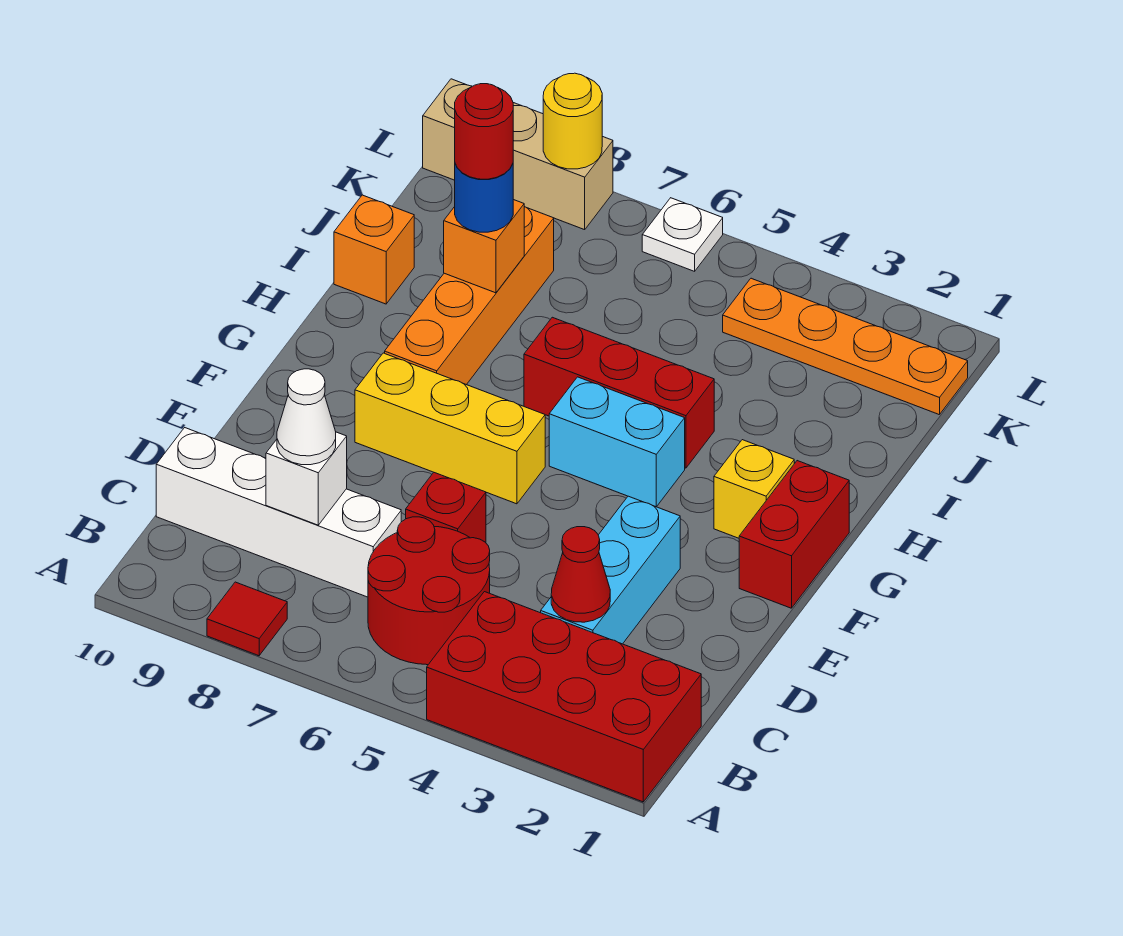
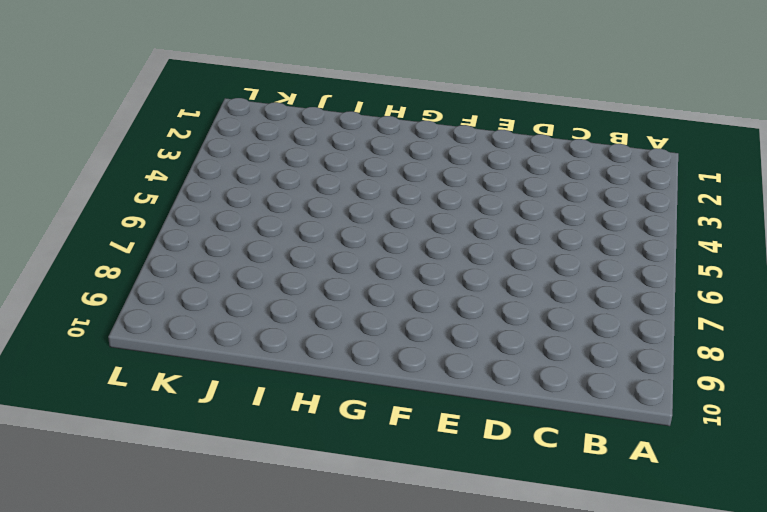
none -> red brick A1:B4 level 1
none -> red tile A8 level 1
none -> red round brick B5:C6 level 1

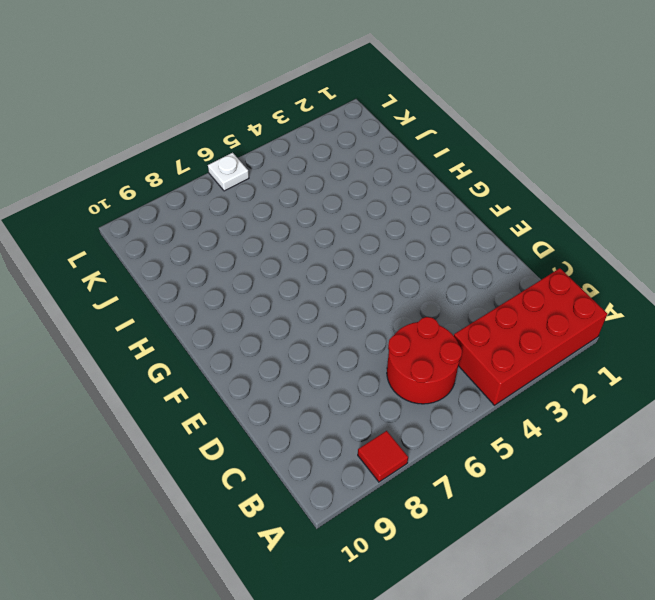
none -> cyan brick C3:E3 level 1
none -> white brick C7:C10 level 1
none -> red brick D6 level 1

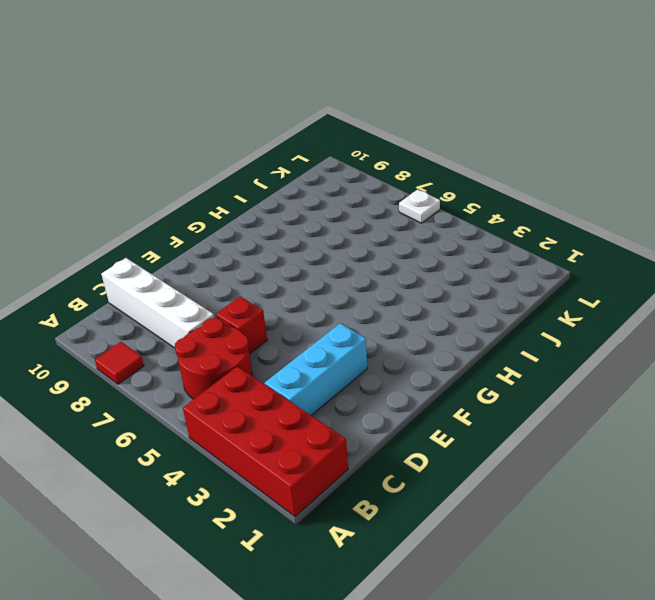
none -> red brick F1:G1 level 1
none -> yellow brick F6:F8 level 1
none -> yellow brick G2 level 1

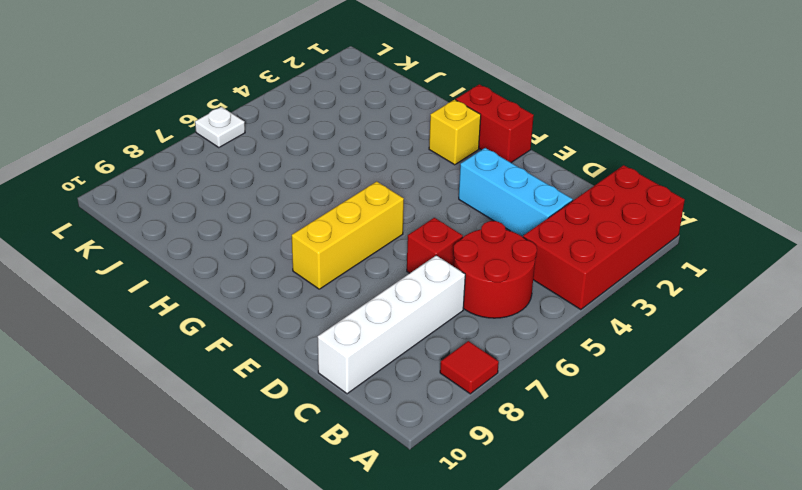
none -> cyan brick G4:G5 level 1
none -> orange brick G8:J8 level 1
none -> red brick H4:H6 level 1

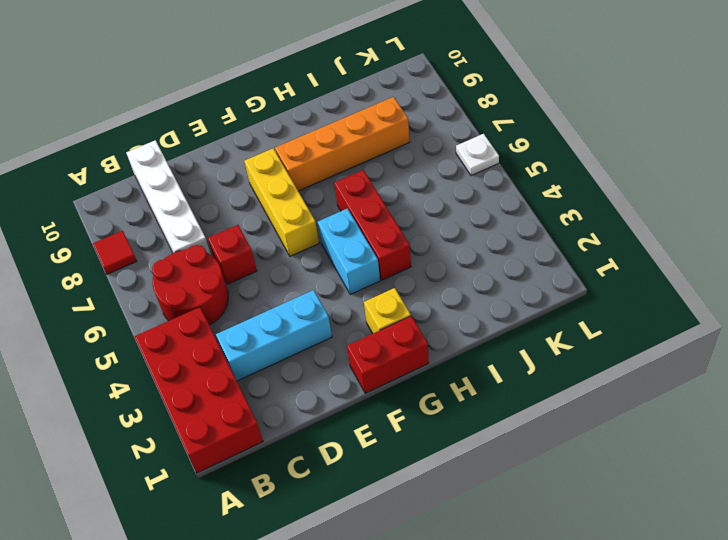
none -> orange brick I10 level 1
none -> orange plate K1:K4 level 1
none -> tan brick L8:L10 level 1

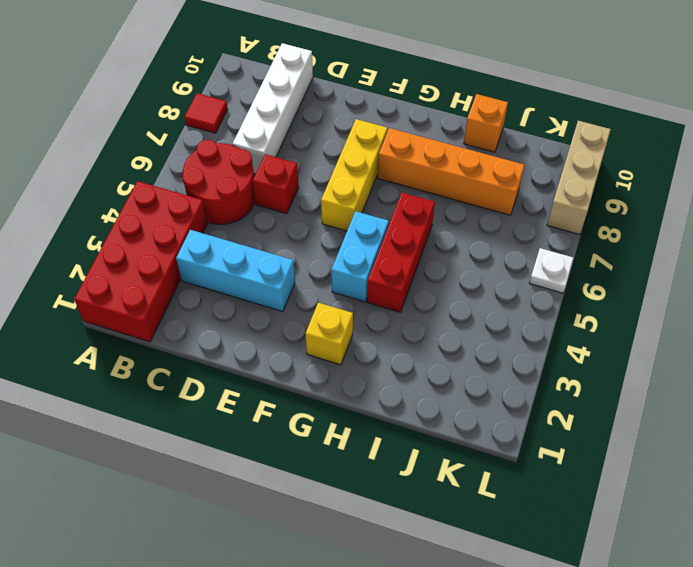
none -> red brick F1:G1 level 1
none -> orange plate K1:K4 level 1
none -> red cone C3 level 2

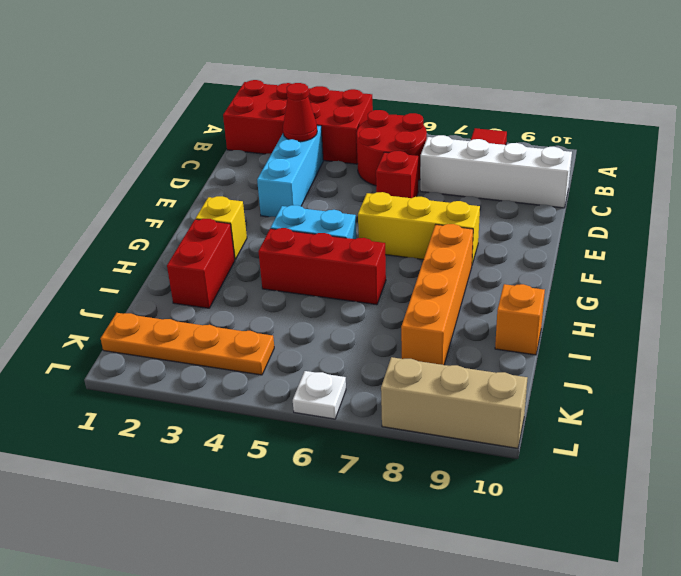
red brick H2:I2 level 1 -> red brick F1:G1 level 1
none -> white brick C8 level 2
none -> orange brick I8 level 2
none -> yellow round brick L8 level 2

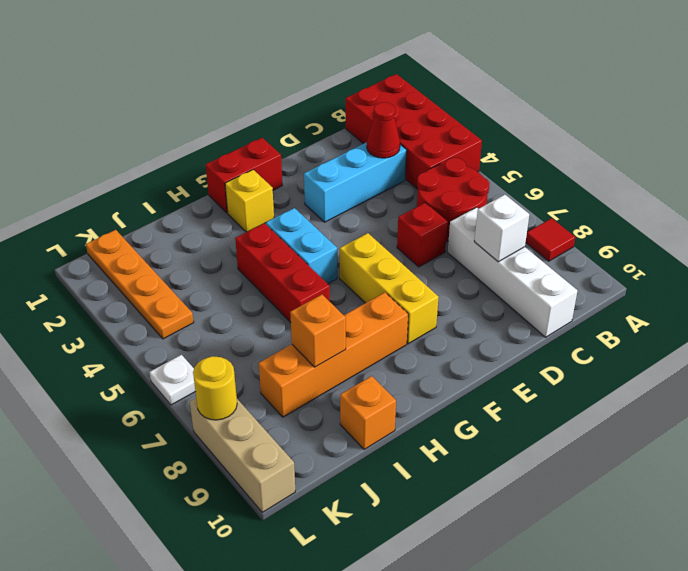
none -> white cone C8 level 3
none -> blue round brick I8 level 3
none -> red round brick I8 level 4

